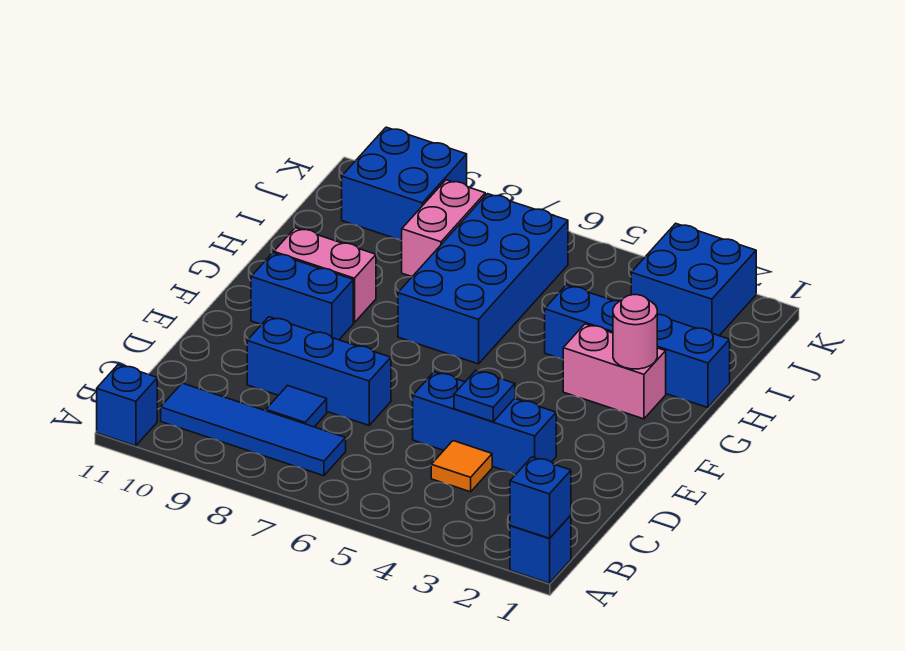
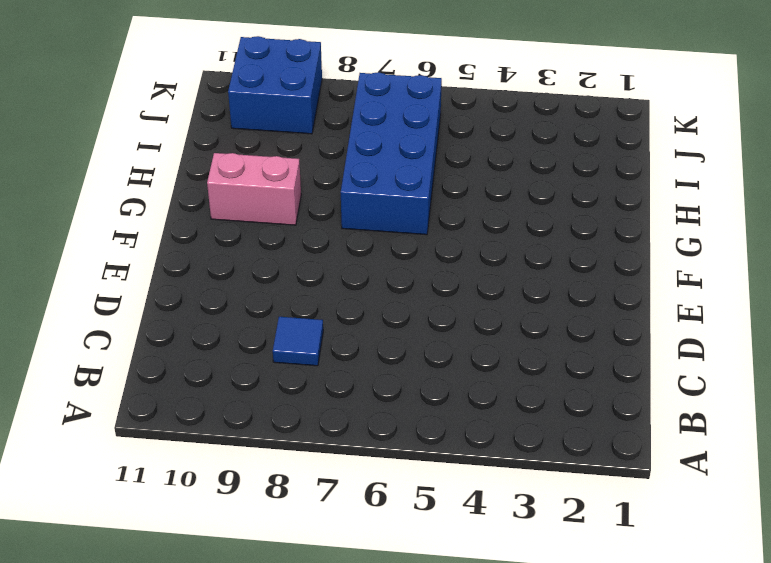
none -> blue brick A1 level 1
none -> blue brick A11 level 1
none -> blue tile B7:B10 level 1

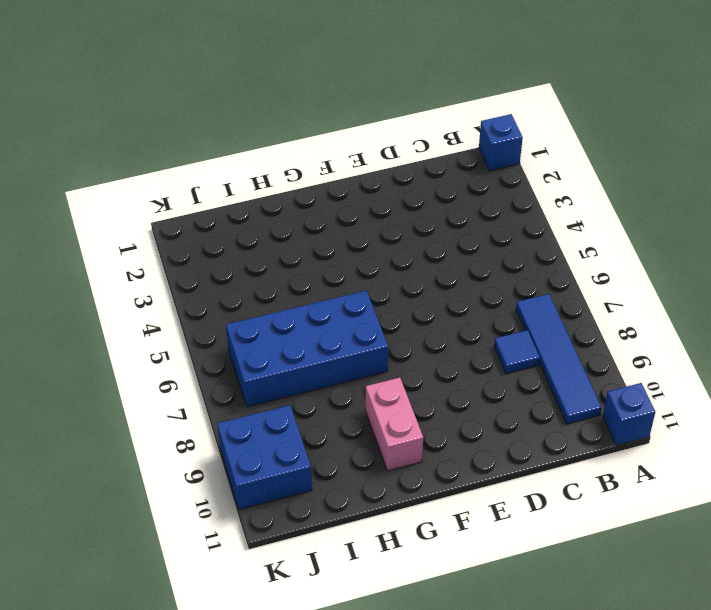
none -> orange tile C4 level 1
none -> blue brick D3:D5 level 1
none -> blue brick D7:D9 level 1

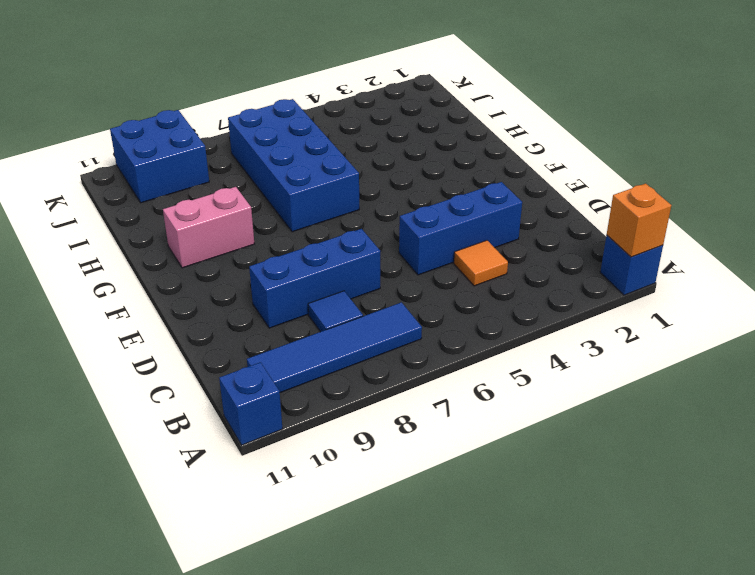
orange brick A1 level 2 -> blue brick A1 level 2
none -> blue brick F9:F10 level 1
none -> pink brick G2:G3 level 1
none -> blue brick H1:H4 level 1

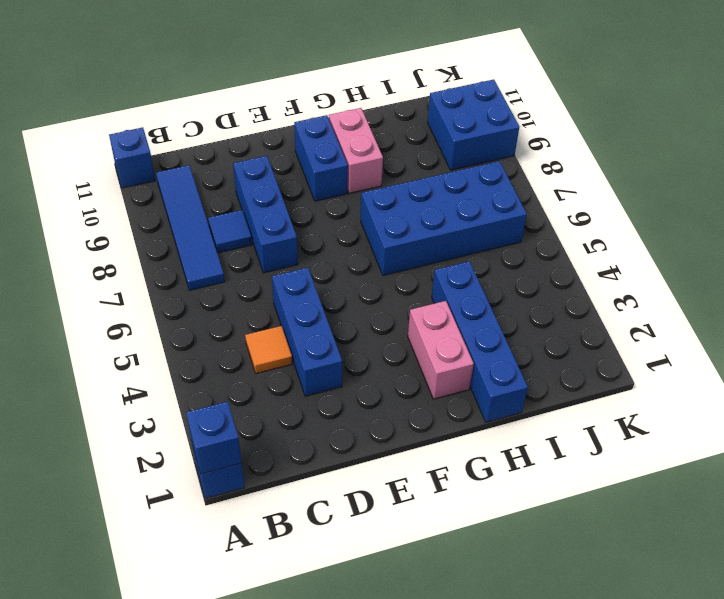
none -> pink brick I8:J8 level 1
none -> blue brick J2:K3 level 1
none -> blue plate D4 level 2

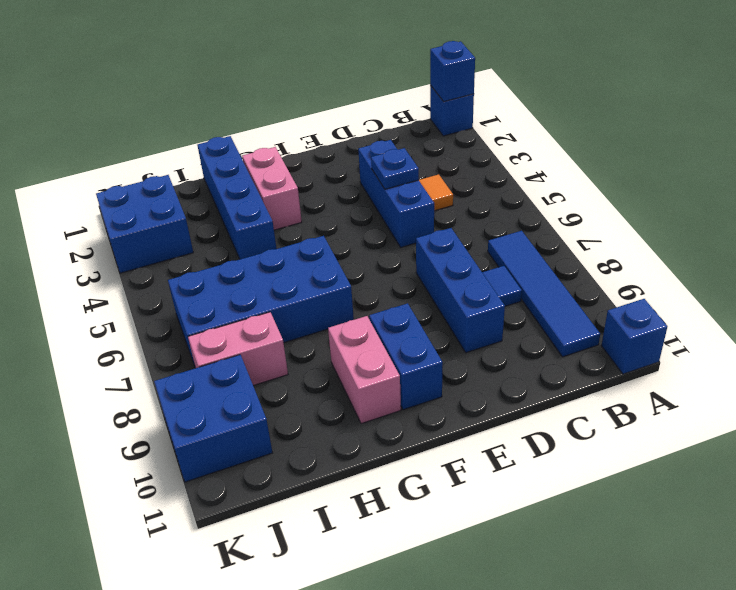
none -> pink round brick G2 level 2

